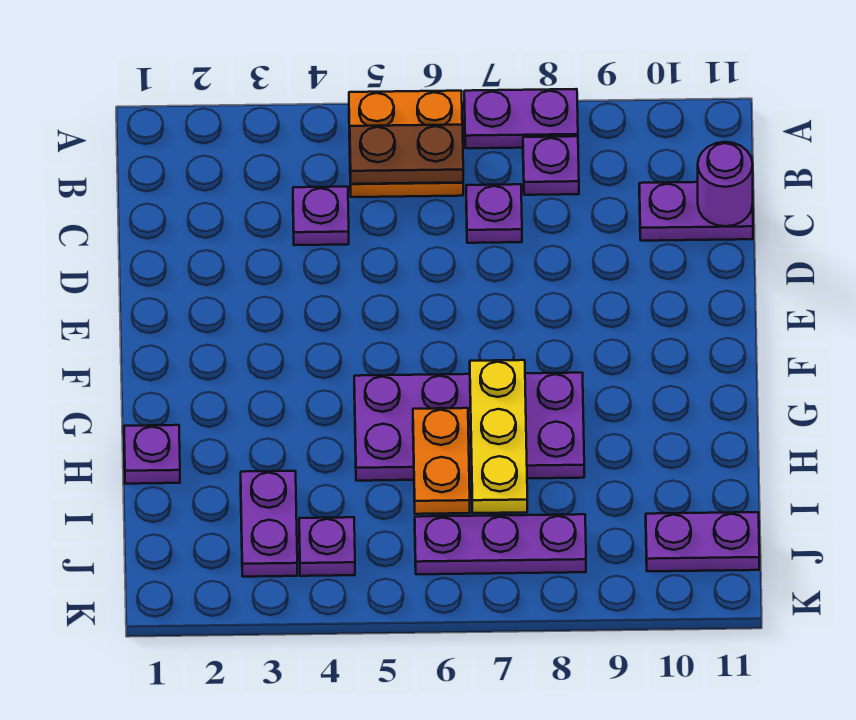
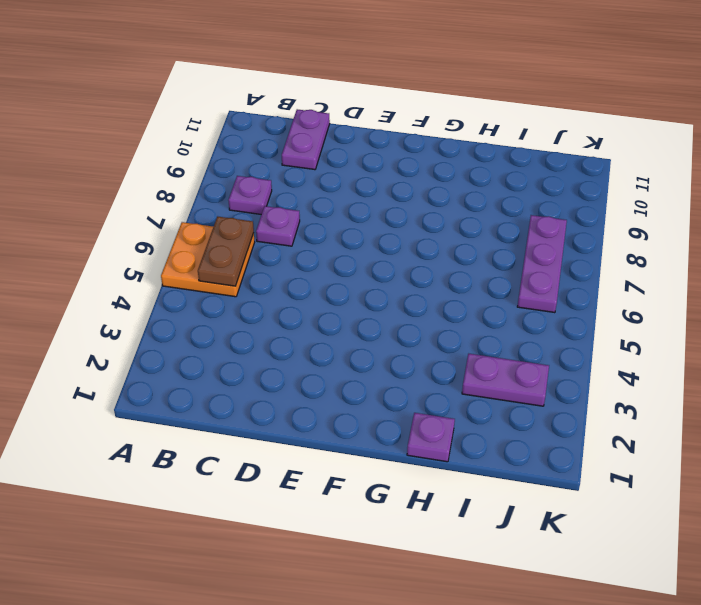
none -> purple plate A7:A8 level 1
none -> purple plate C4 level 1
none -> purple plate G5:H8 level 1

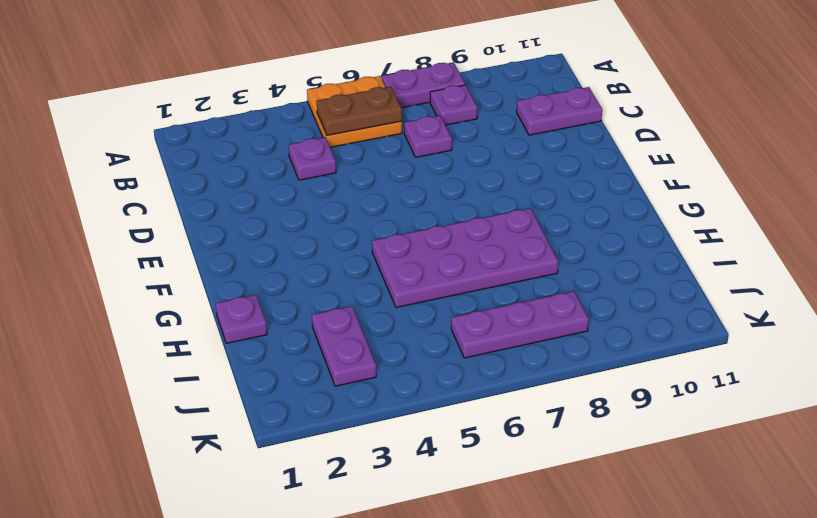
none -> purple plate J4 level 1
none -> purple plate J10:J11 level 1
none -> purple round brick C11 level 2

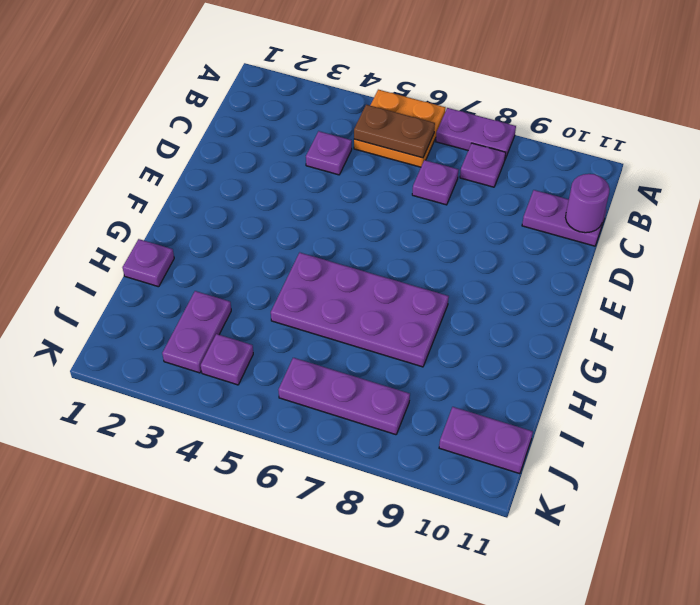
none -> yellow plate G7:I7 level 2
none -> orange plate H6:I6 level 2

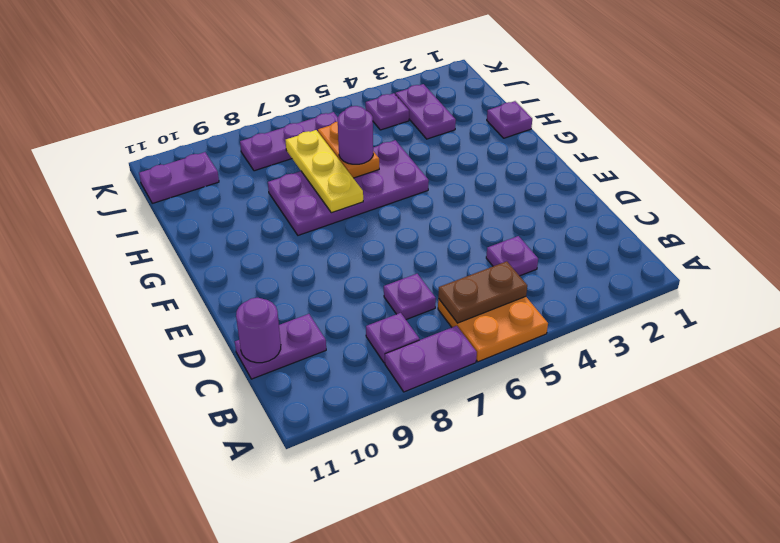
purple round brick H6 level 3 -> none

